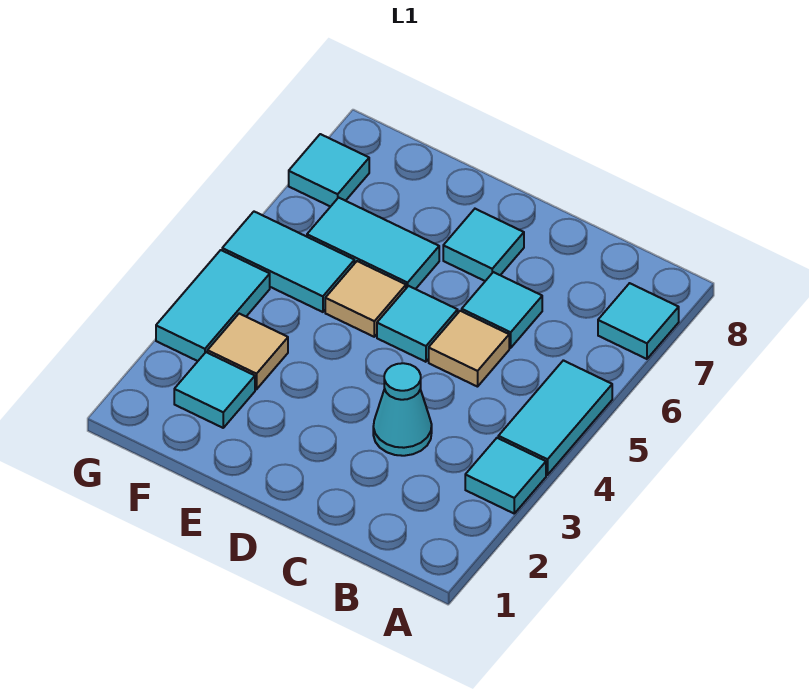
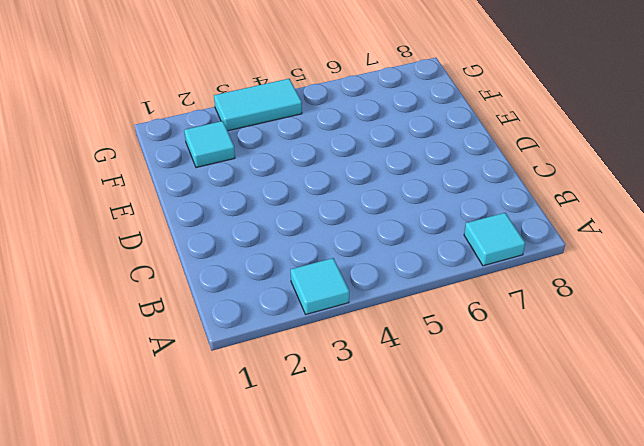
none -> cyan tile A4:A5 level 1
none -> cyan cone C3 level 1
none -> tan tile C5 level 1

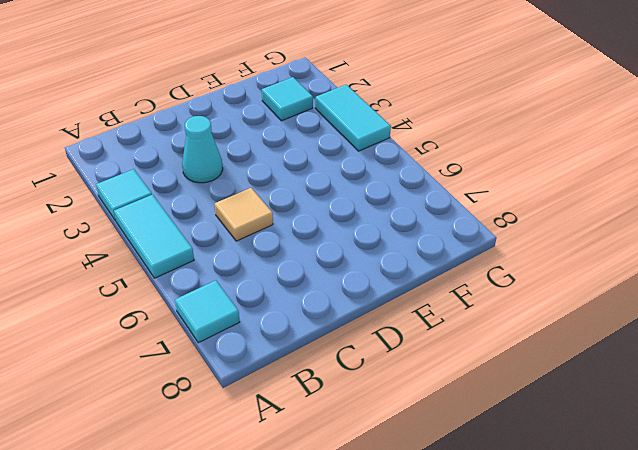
none -> cyan tile C6 level 1
none -> cyan tile D5 level 1
none -> cyan tile D7 level 1

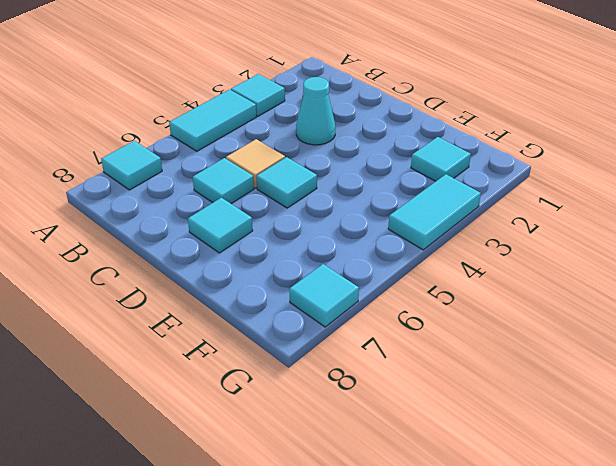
none -> tan tile E5 level 1
none -> cyan tile E6:F6 level 1
none -> tan tile F3 level 1

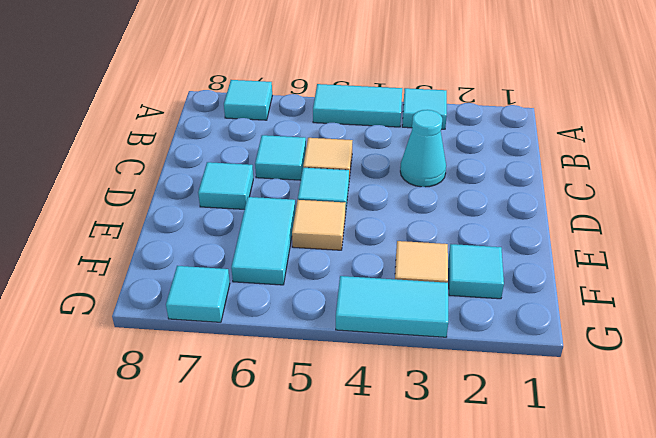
none -> cyan tile F5:G5 level 1

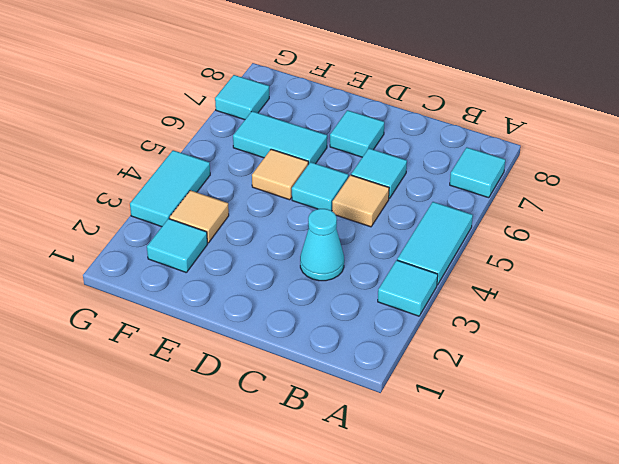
none -> cyan tile F5:G5 level 1

